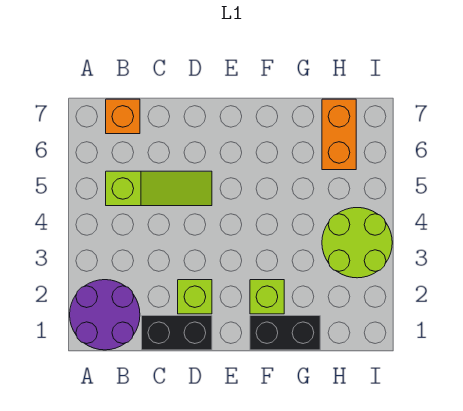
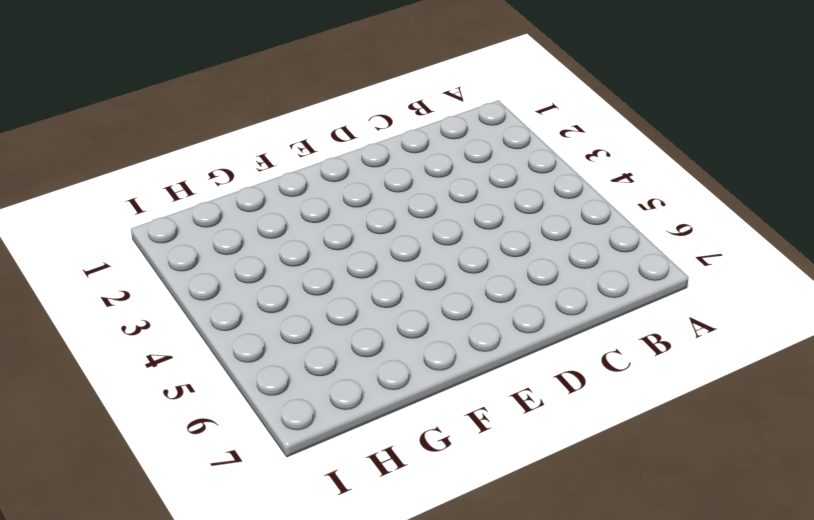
none -> purple round brick A1:B2 level 1
none -> lime slope B5:D5 level 1 top B

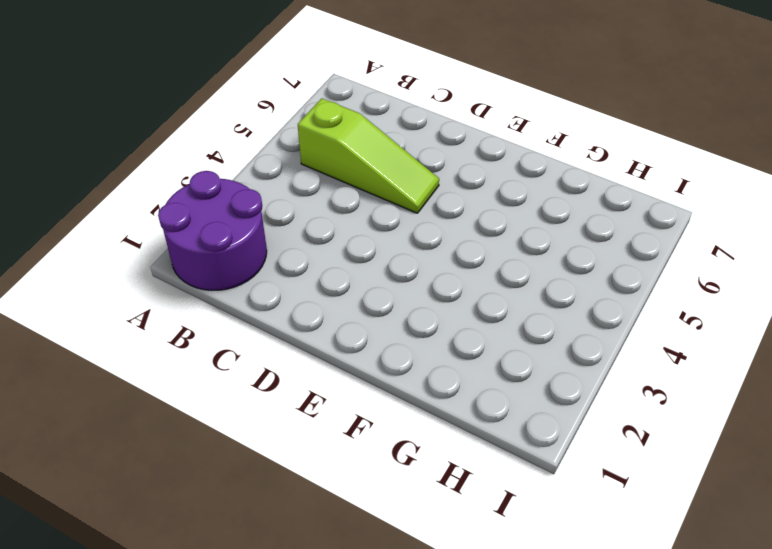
none -> orange brick B7 level 1
none -> black brick C1:D1 level 1

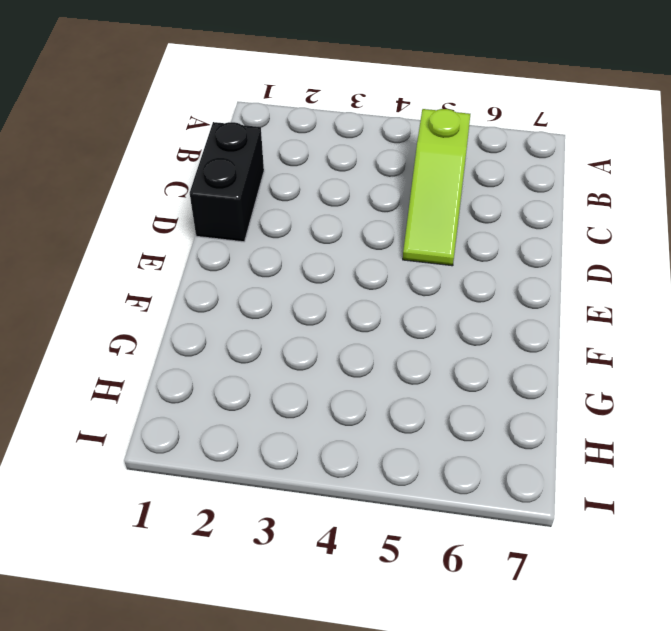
none -> purple round brick A1:B2 level 1
none -> orange brick B7 level 1

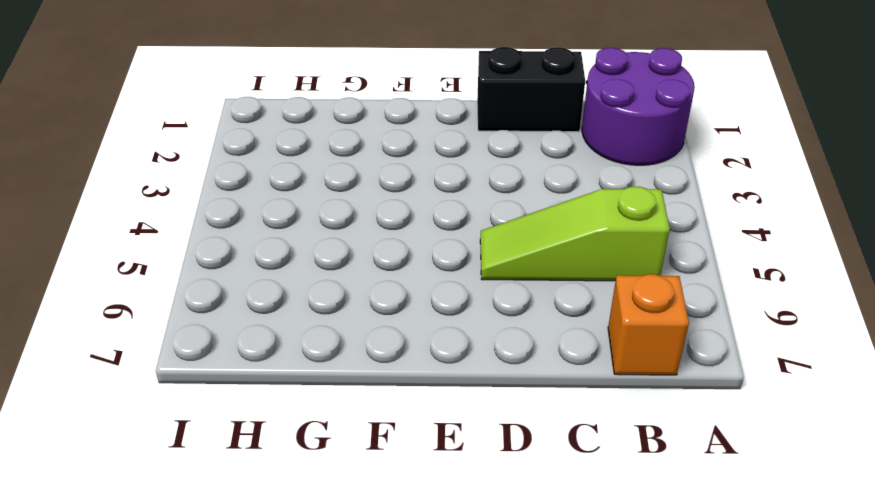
none -> lime brick D2 level 1
none -> black brick F1:G1 level 1

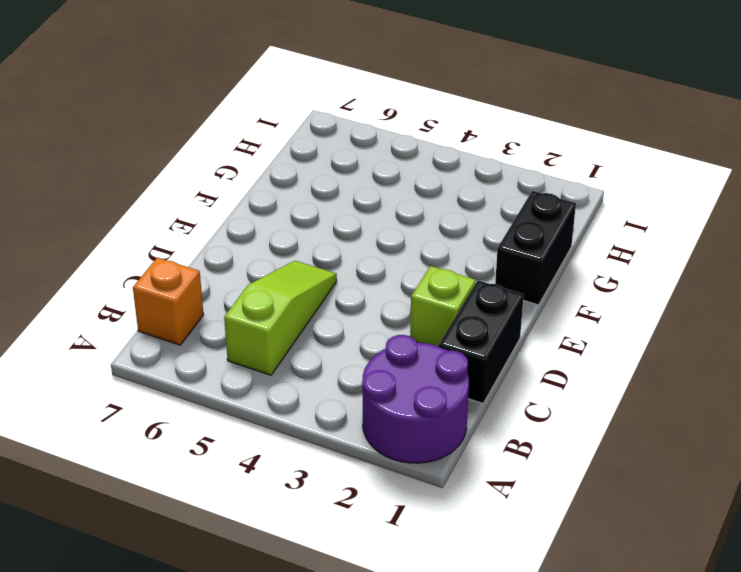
none -> lime brick F2 level 1
none -> lime round brick H3:I4 level 1

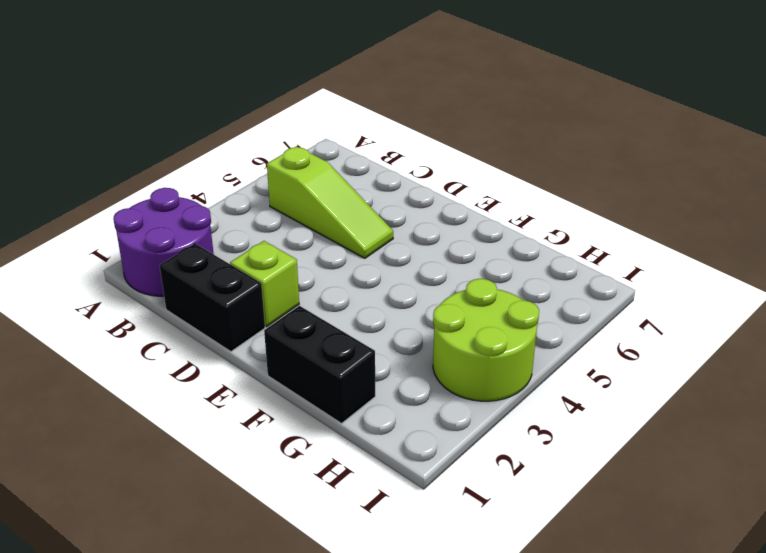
none -> orange brick B7 level 1
none -> lime brick F2 level 1

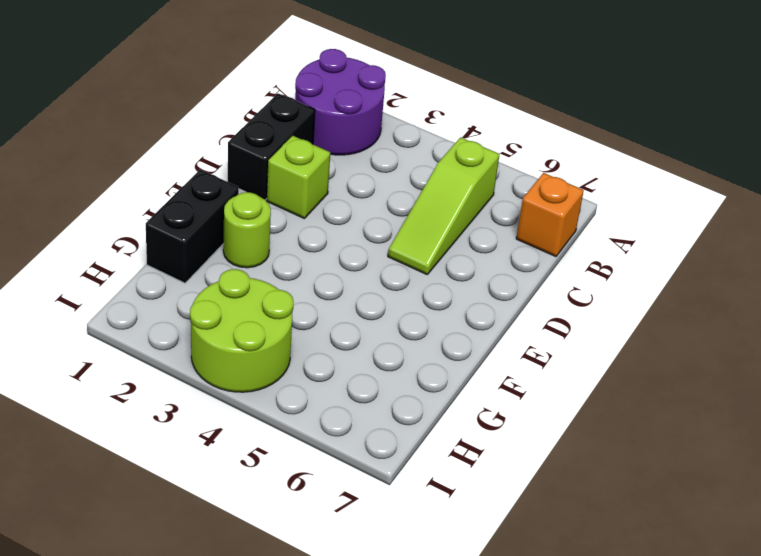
lime round brick F2 level 1 -> lime brick F2 level 1
none -> orange brick H6:H7 level 1

